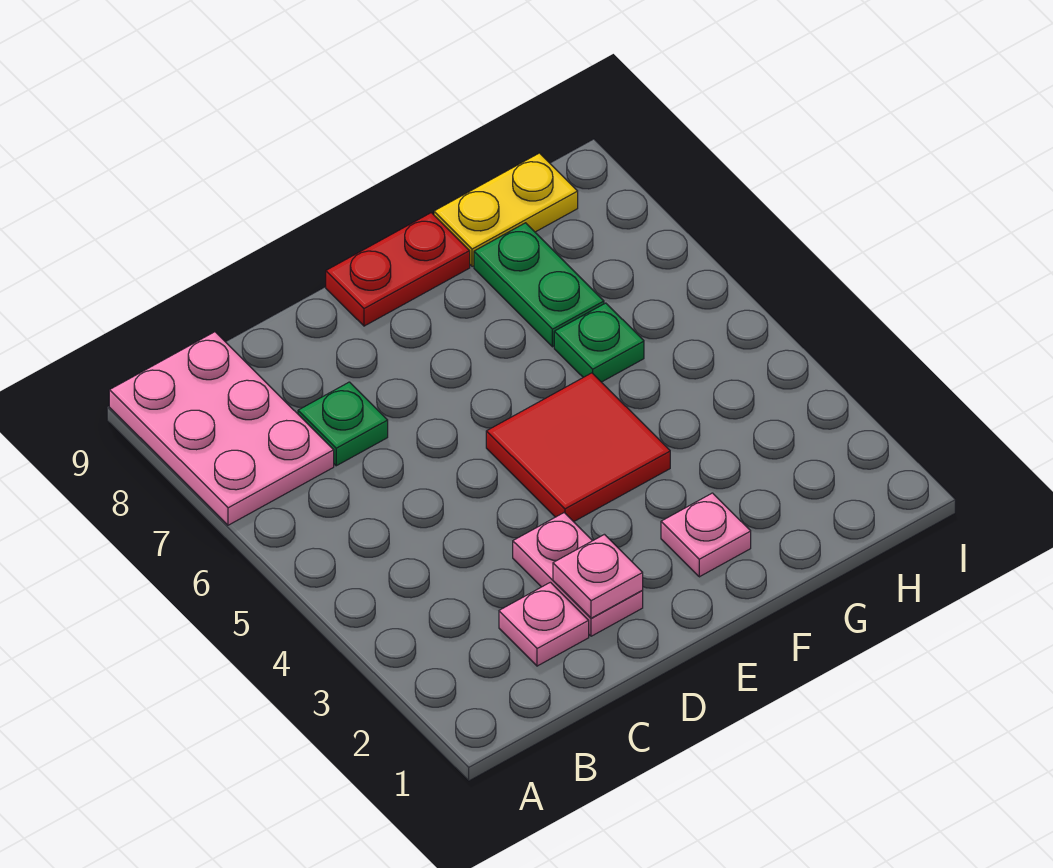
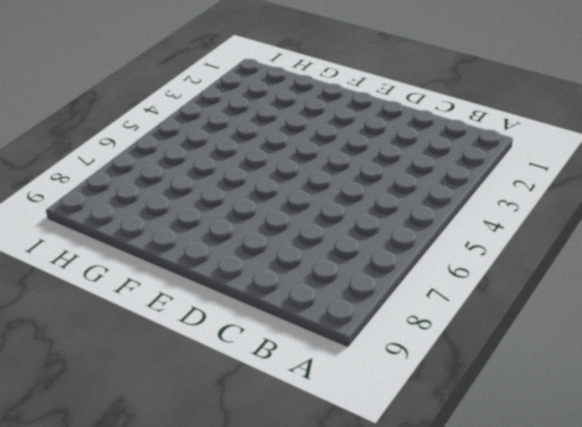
none -> pink plate A7:B9 level 1
none -> pink plate C2 level 1

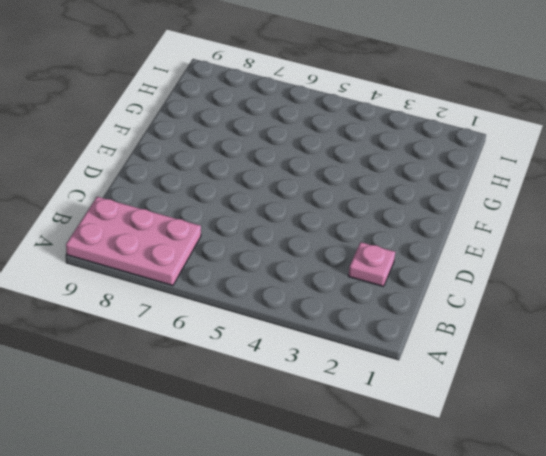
none -> green plate C7 level 1
none -> pink plate D2:D3 level 1

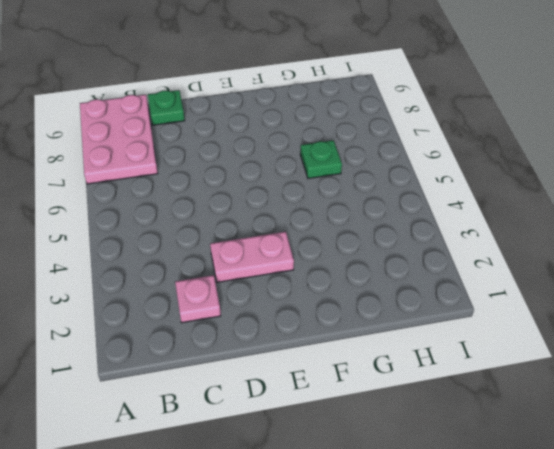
green plate C9 level 1 -> green plate C7 level 1
pink plate D3:E3 level 1 -> pink plate D2:D3 level 1
none -> red tile E4:F5 level 1
none -> red plate E9:F9 level 1

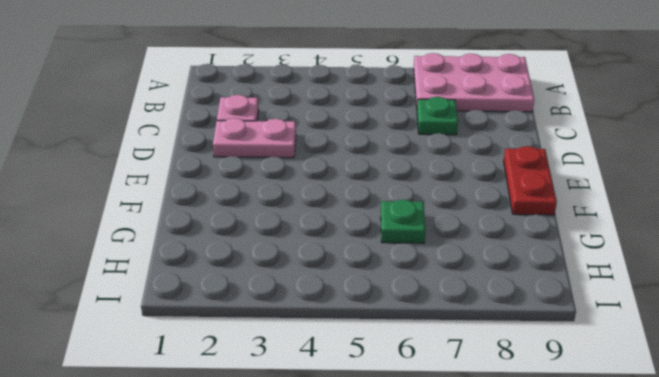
none -> red tile E4:F5 level 1
none -> pink plate F2 level 1

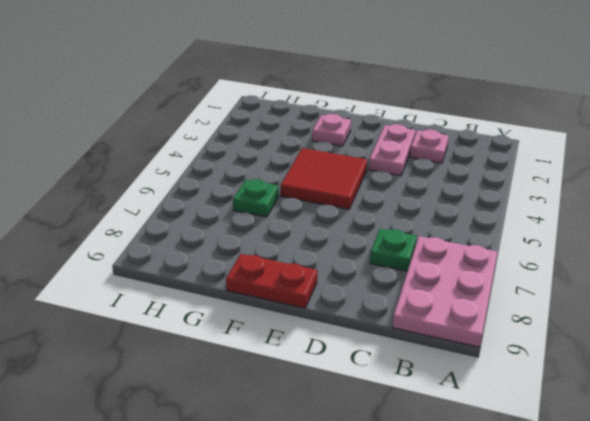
none -> green plate G7:G8 level 1
none -> yellow plate G9:H9 level 1

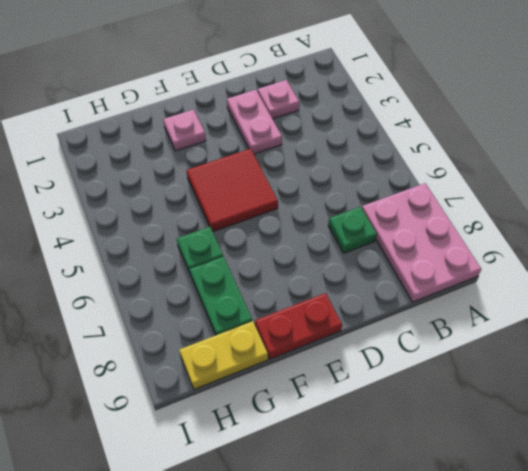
none -> pink plate D2 level 2

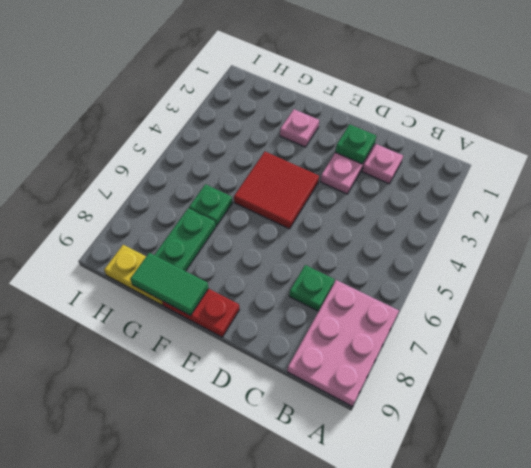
green plate D2 level 2 -> pink plate D2 level 2
green tile F9:G9 level 2 -> none

